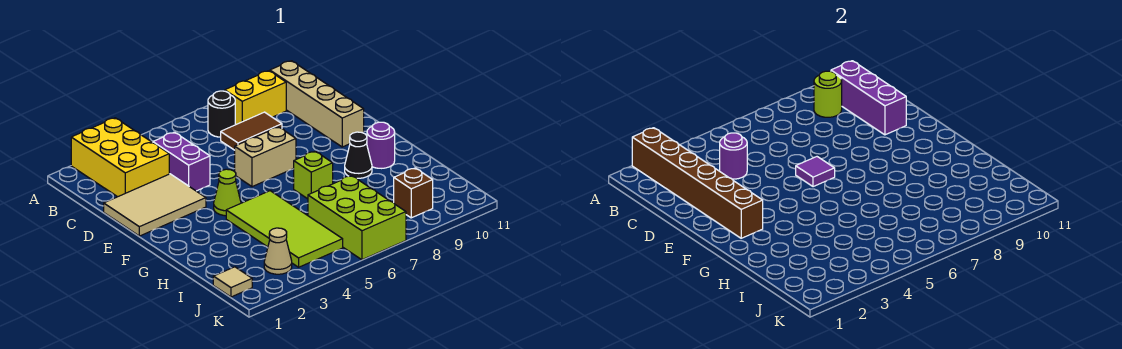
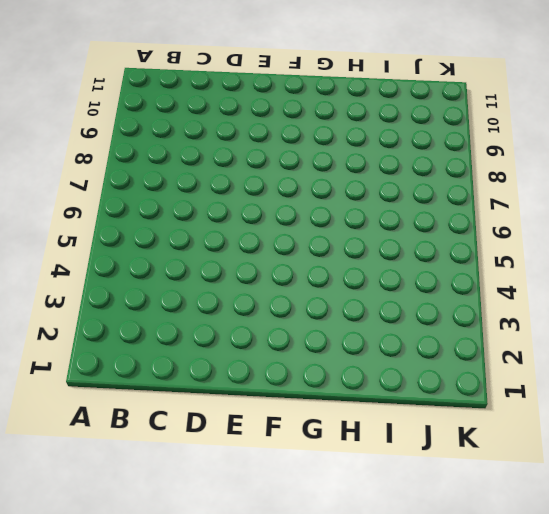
none -> yellow brick A2:C3 level 1
none -> black round brick B7 level 1
none -> yellow brick B8:B9 level 1

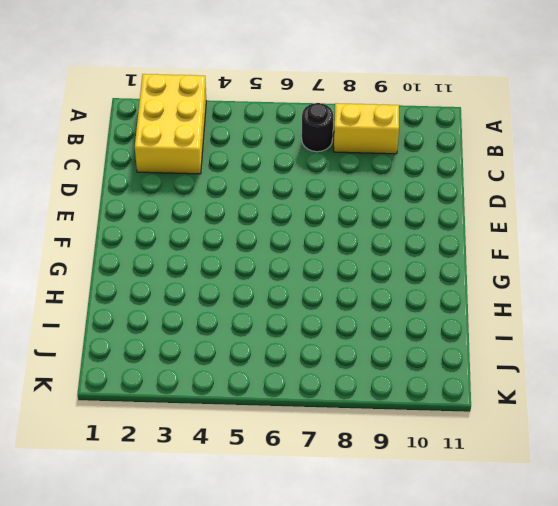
none -> tan brick B10:E10 level 1
none -> purple brick C4:D4 level 1
none -> brown tile C7:C8 level 1

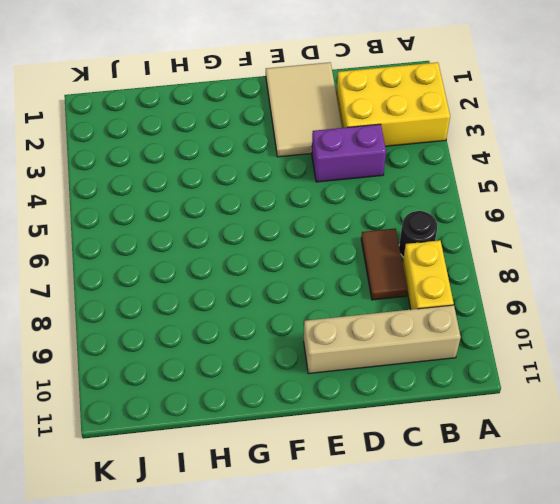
none -> tan brick E6:E7 level 1
none -> lime cone F4 level 1
none -> lime tile G4:J5 level 1

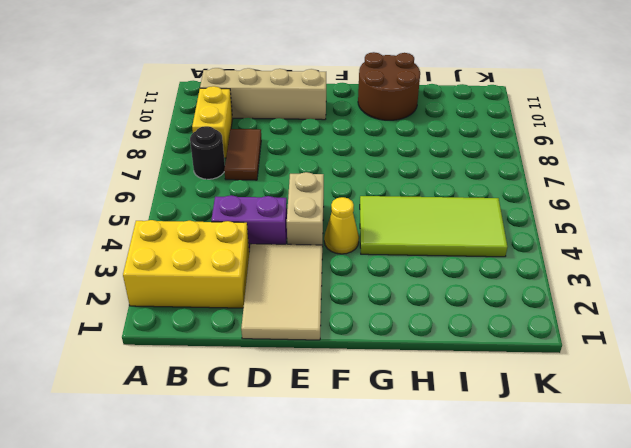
tan brick E4:E5 level 1 -> tan brick E6:E7 level 1
yellow cone F4 level 1 -> lime cone F4 level 1
brown round brick G10:H11 level 1 -> purple round brick G10 level 1
none -> lime brick G7 level 1
none -> black cone G9 level 1
none -> lime brick I6:K7 level 1

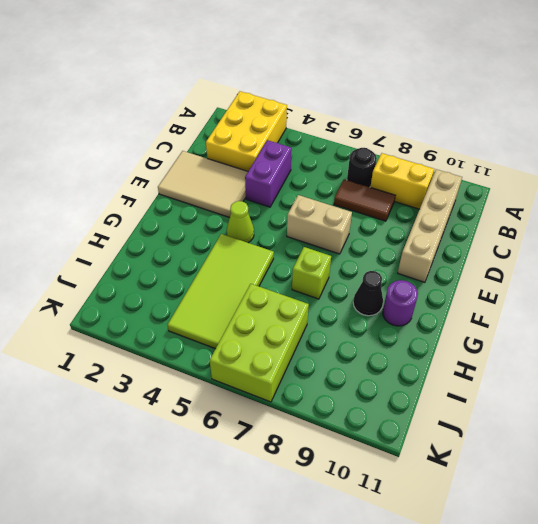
none -> tan tile J1 level 1
none -> tan cone J3 level 1
none -> brown brick J9 level 1

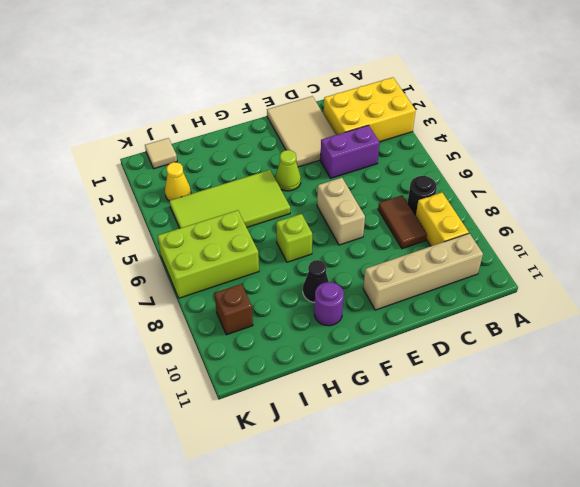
yellow cone J3 level 1 -> tan cone J3 level 1
none -> brown brick A2:F2 level 2
none -> lime round brick B9 level 2
none -> purple brick B10:D10 level 2

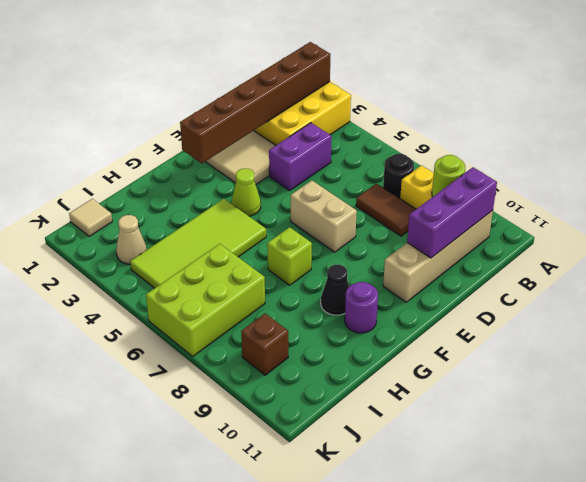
none -> purple round brick C4 level 2
none -> purple tile E6 level 2

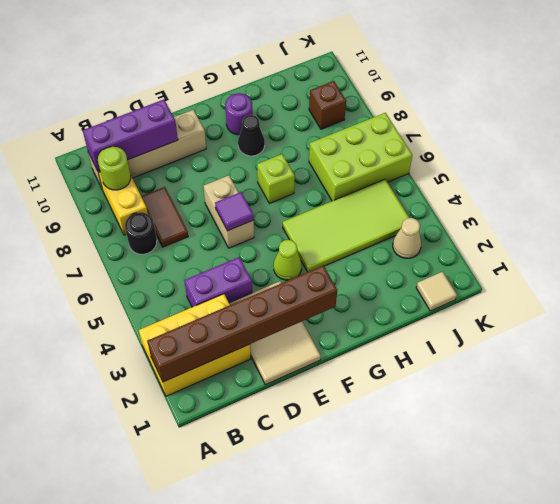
none -> purple round brick C4 level 2

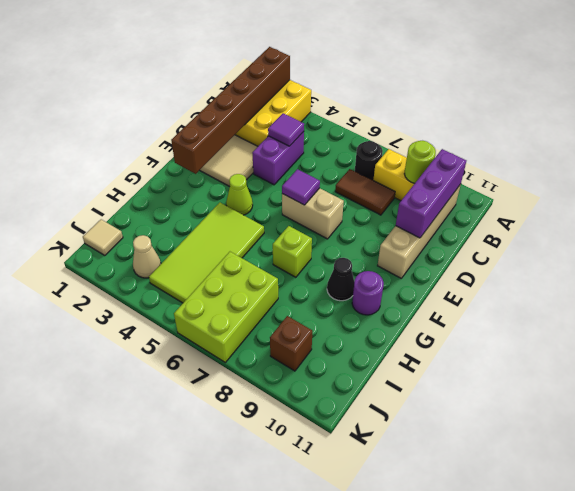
purple tile C4 level 2 -> purple round brick C4 level 2

